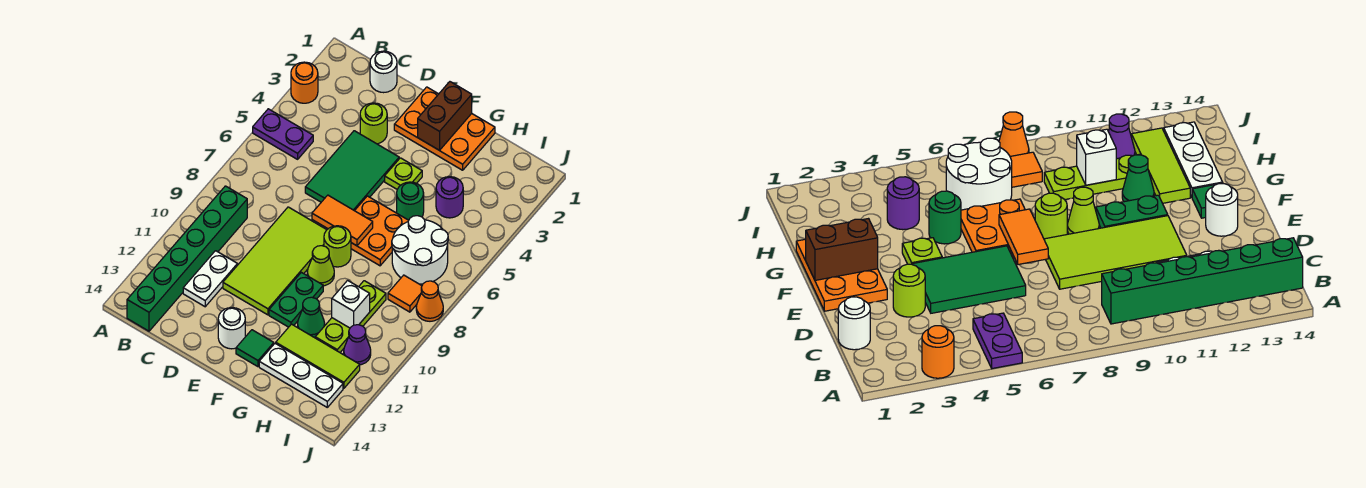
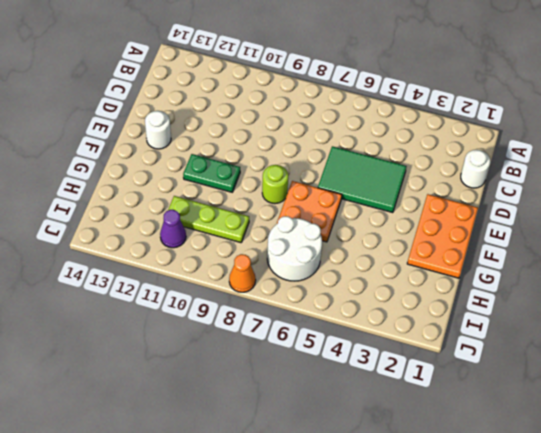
none -> orange round brick A3 level 1
none -> purple plate A5:B5 level 1
none -> green brick B9:B14 level 1

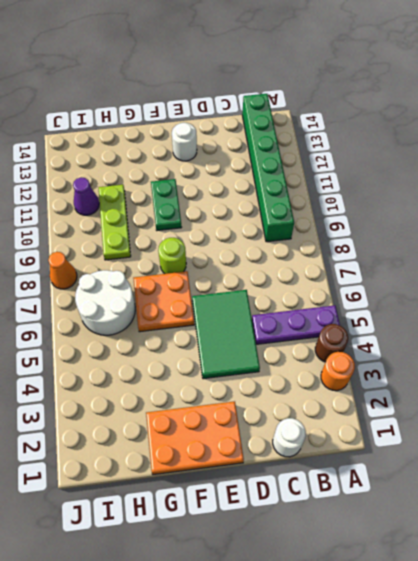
brown round brick A4 level 1 -> none
purple plate A5:C5 level 1 -> purple plate A5:B5 level 1
none -> white plate C11:C12 level 1
none -> lime round brick D3 level 1
none -> lime tile D8:E11 level 1

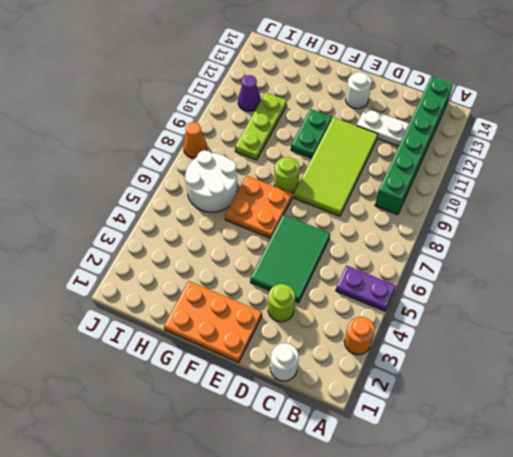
white plate C12:D12 level 1 -> white plate C11:C12 level 1
none -> lime plate F4 level 1
none -> lime cone F9 level 1
none -> green tile F13 level 1

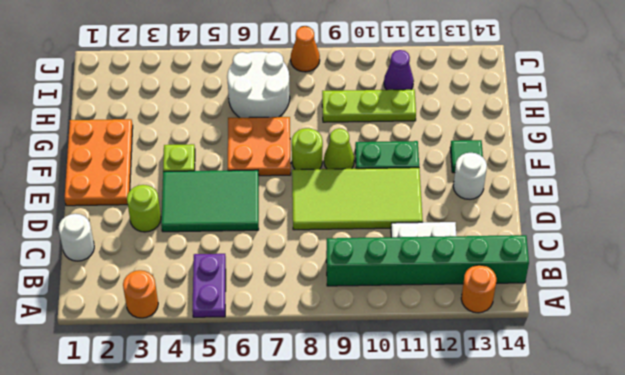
orange round brick A13 level 1 -> none
none -> green round brick G5 level 1
none -> green cone G11 level 1
none -> lime tile G12:I12 level 1

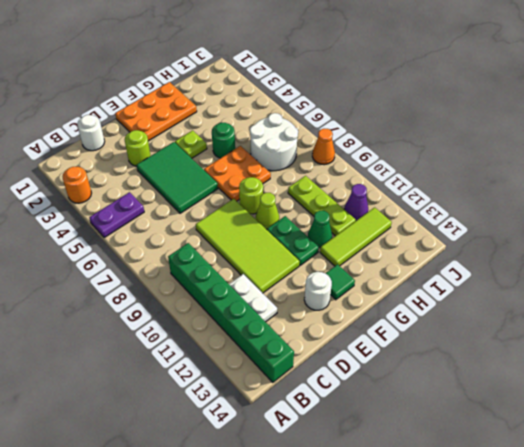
none -> white plate G13:I13 level 1
none -> purple round brick H4 level 1
none -> orange tile I8 level 1

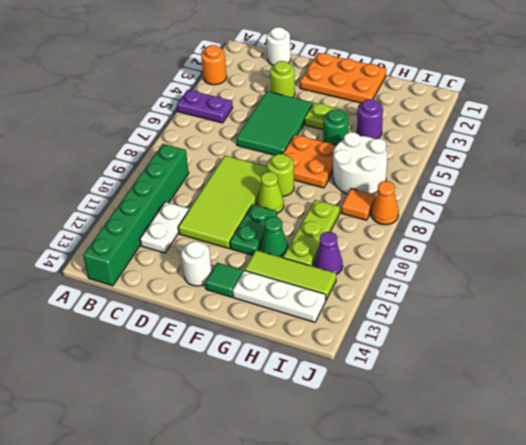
none -> orange tile E7:F7 level 2
none -> brown brick F1:F2 level 2
none -> white brick H10 level 2

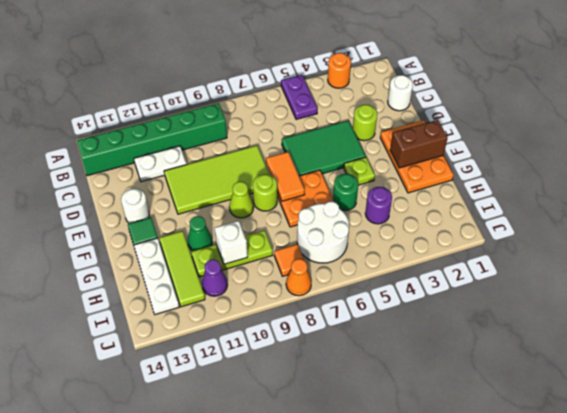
none -> green plate F10:F11 level 1

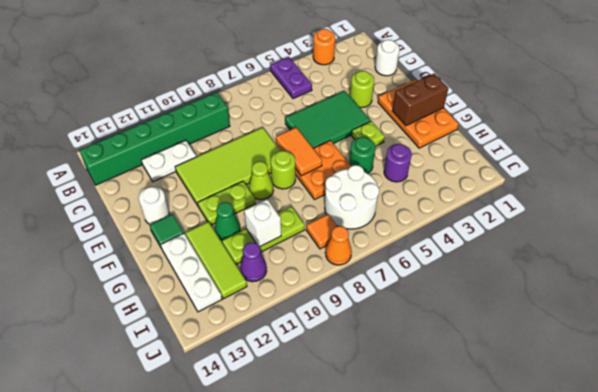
lime plate F10:F11 level 1 -> green plate F10:F11 level 1

